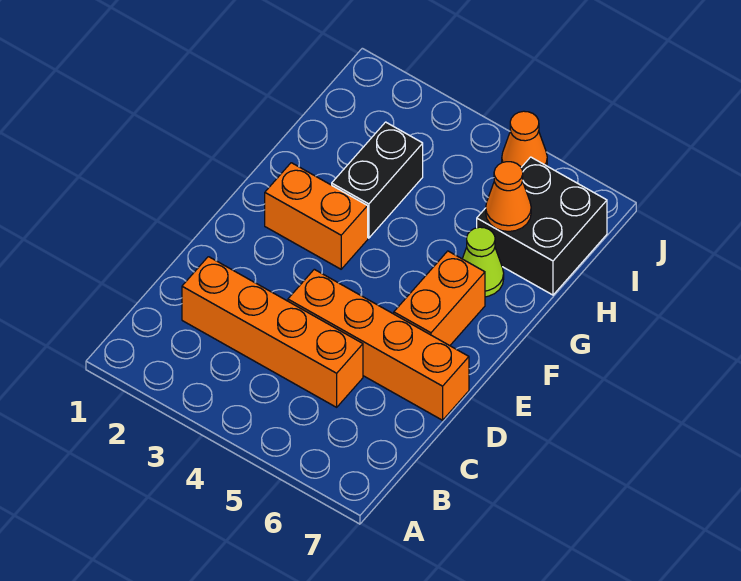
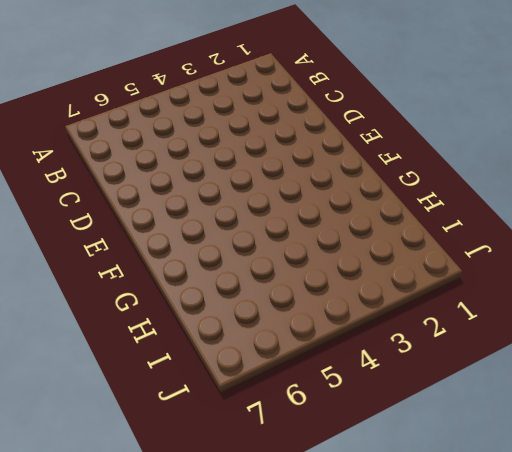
none -> orange brick C2:C5 level 1
none -> orange brick D4:D7 level 1

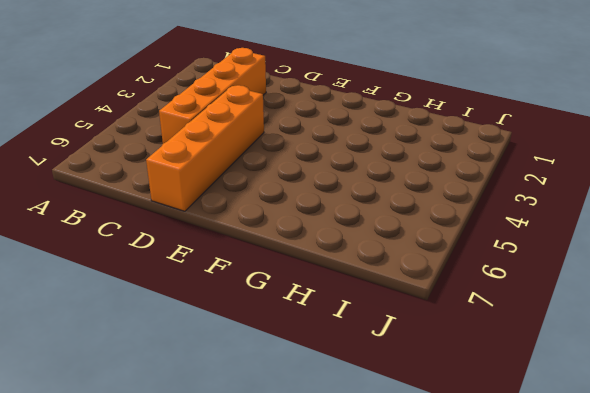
none -> orange brick E6:F6 level 1
none -> orange brick F2:F3 level 1

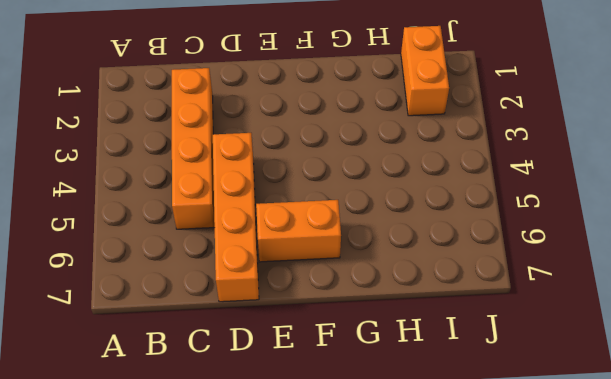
orange brick I1:I2 level 1 -> orange brick F2:F3 level 1
none -> black brick G3:H3 level 1
none -> lime cone G6 level 1

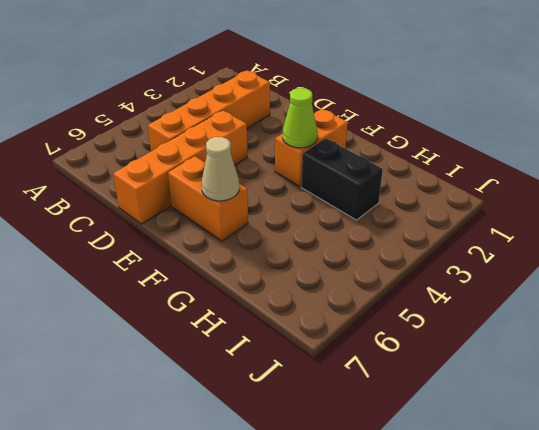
lime cone F3 level 2 -> lime cone G6 level 1
tan cone F6 level 2 -> none
none -> black brick H6:I7 level 1
none -> orange cone J5 level 1

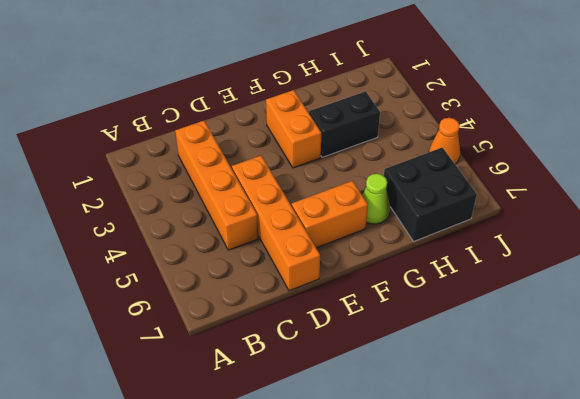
none -> orange cone H6 level 2

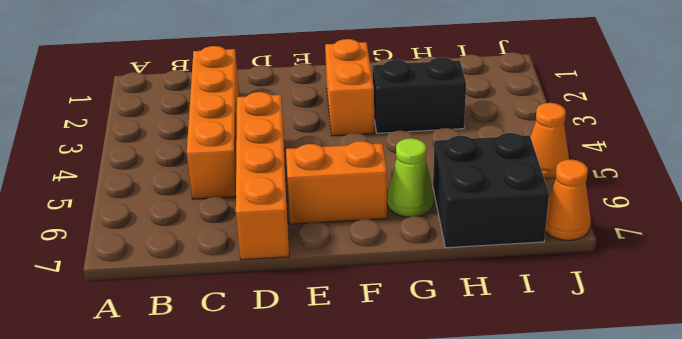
orange cone J7 level 1 -> orange cone H6 level 2

